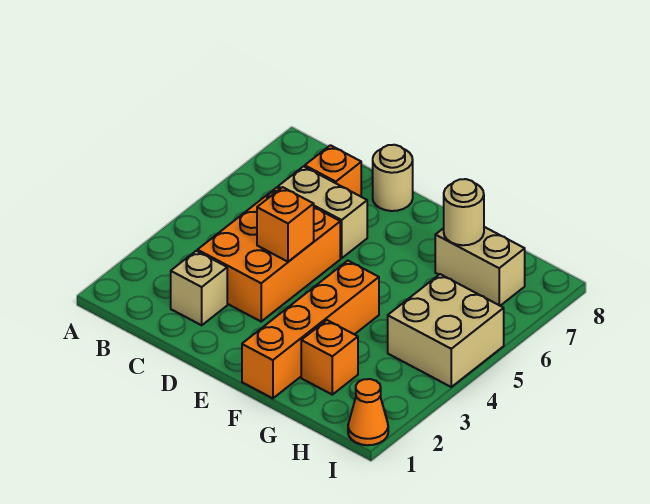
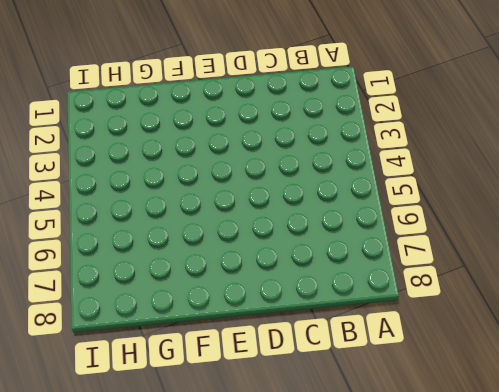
none -> tan brick C2 level 1
none -> orange brick C3:D5 level 1
none -> tan brick C6:D6 level 1

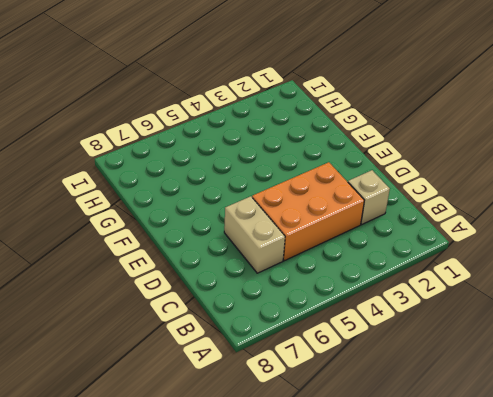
none -> orange brick C7 level 1
none -> tan round brick D8 level 1
none -> orange brick F1:F4 level 1

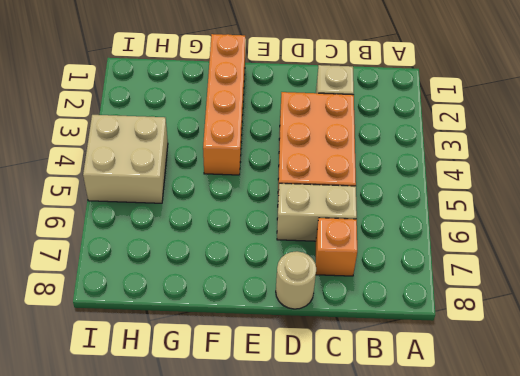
none -> orange brick G2 level 1
none -> tan brick G7:H7 level 1
none -> orange cone I1 level 1

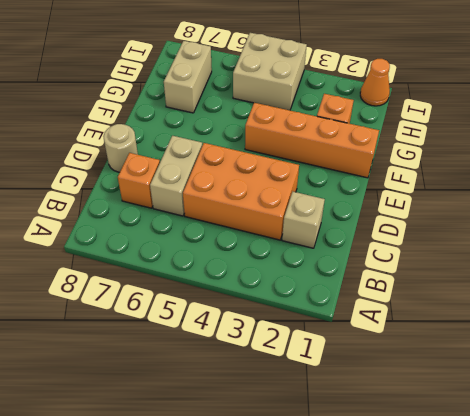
none -> orange brick D4 level 2
none -> tan round brick G7 level 2

